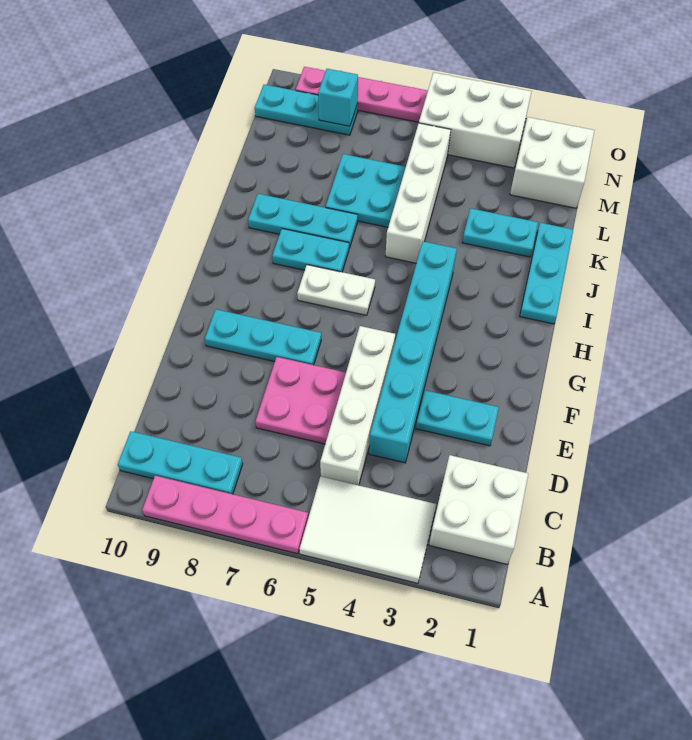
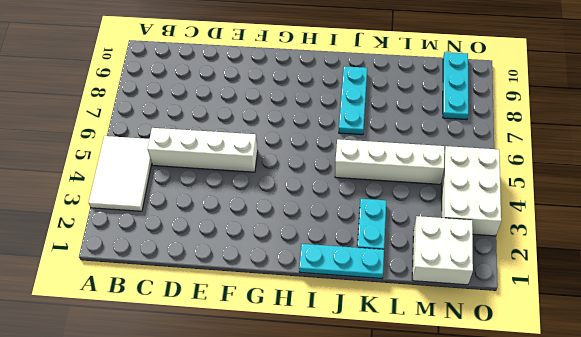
none -> pink plate A6:A9 level 1
none -> white brick B1:C2 level 1
none -> cyan plate B8:B10 level 1

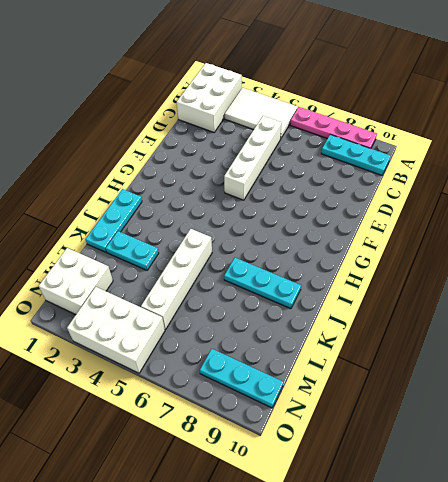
white brick A1:C2 level 1 -> white brick B1:C2 level 1
none -> cyan brick D4:I4 level 1
none -> pink plate D6:E7 level 1
none -> cyan plate E2:E3 level 1

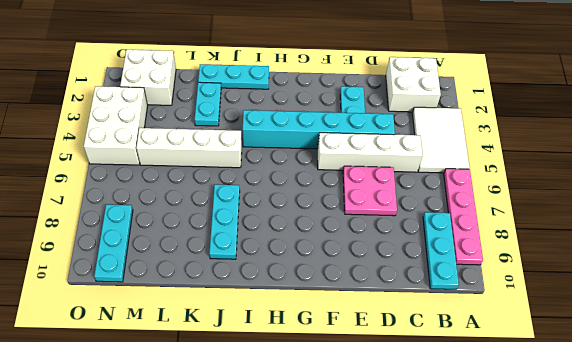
none -> cyan plate F7:F9 level 1
none -> white plate H6:H7 level 1
none -> cyan plate I7:I8 level 1

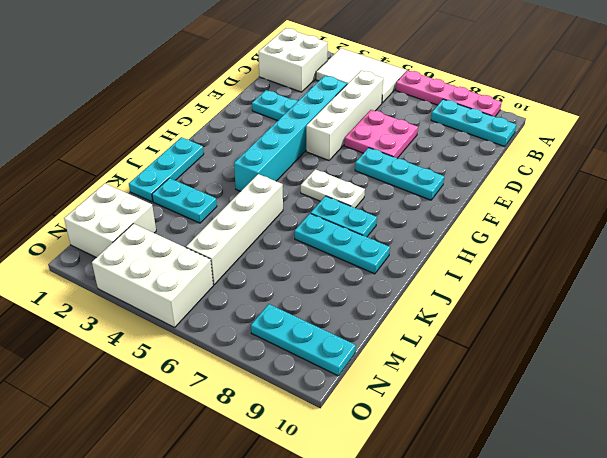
none -> cyan plate K6:L7 level 1
none -> pink plate O6:O9 level 1
none -> cyan brick N8 level 2

